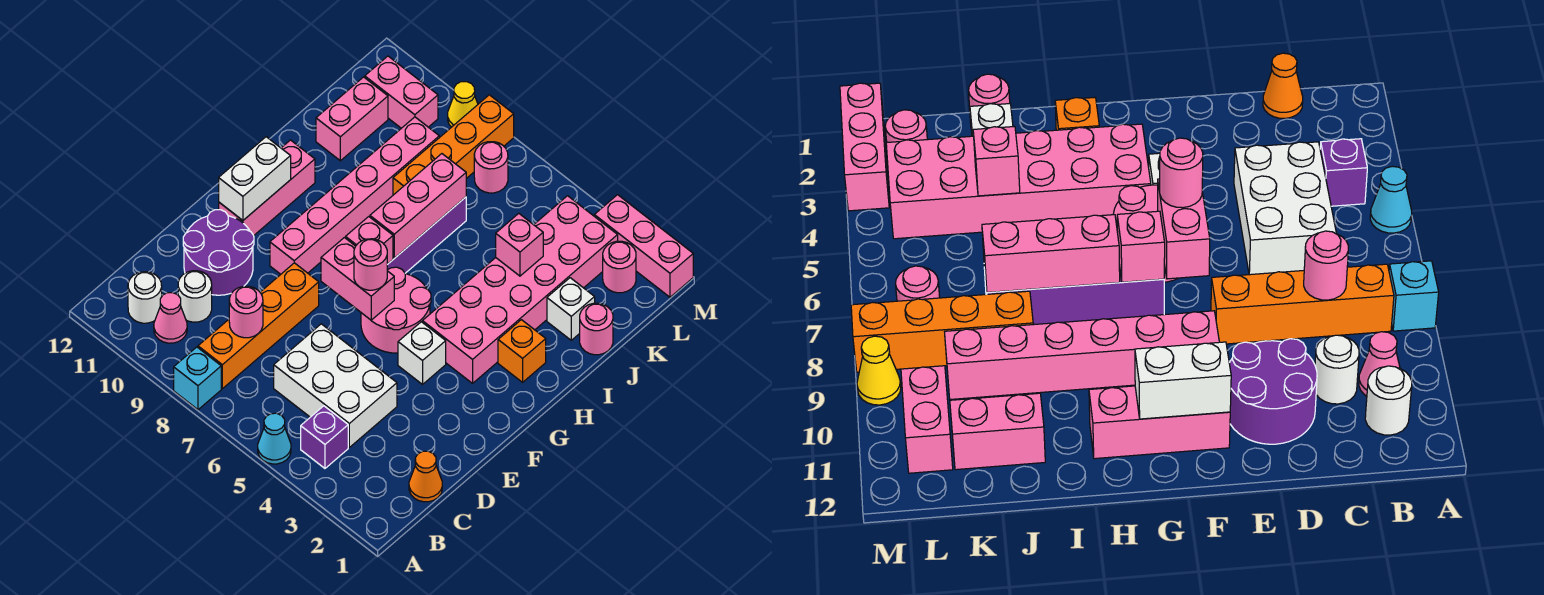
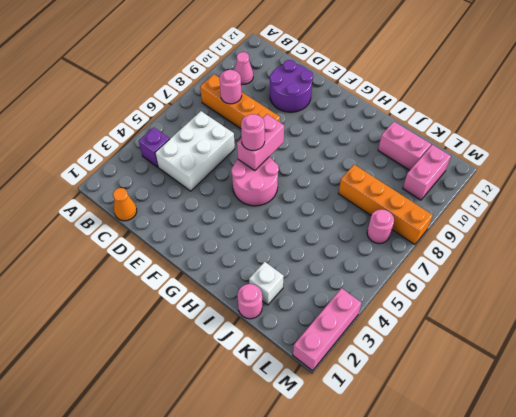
none -> cyan cone A5 level 1
none -> cyan brick A8 level 1
none -> white round brick B11 level 1
none -> white round brick C10 level 1

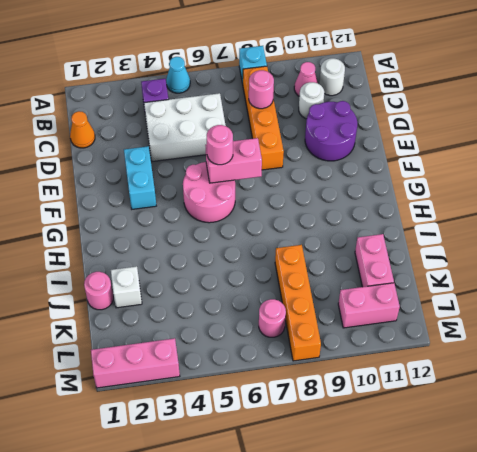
cyan brick E3:F3 level 1 -> none
none -> white brick F4 level 1
none -> pink brick F9:K9 level 1
none -> pink brick F11:H11 level 1
none -> pink brick G3:L4 level 1

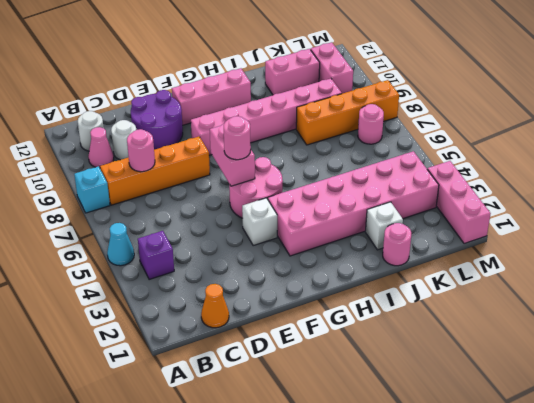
none -> white brick C4:D6 level 1
none -> purple brick G7:J7 level 1
none -> orange brick H2 level 1
none -> pink round brick L2 level 1

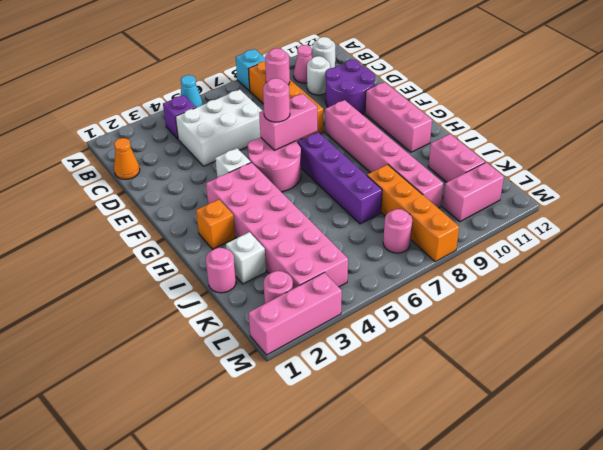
none -> yellow cone M9 level 1
none -> white brick F11:G11 level 2
none -> pink brick G7 level 2
none -> pink brick H7:J7 level 2

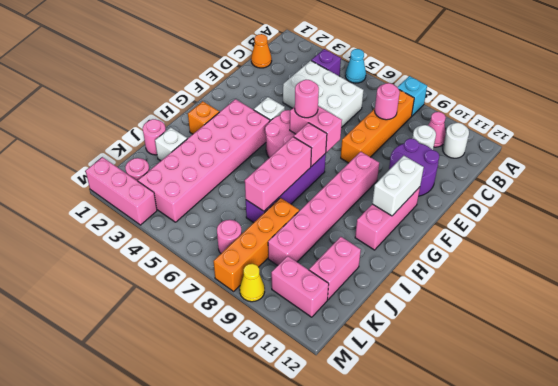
none -> pink brick J4 level 2

